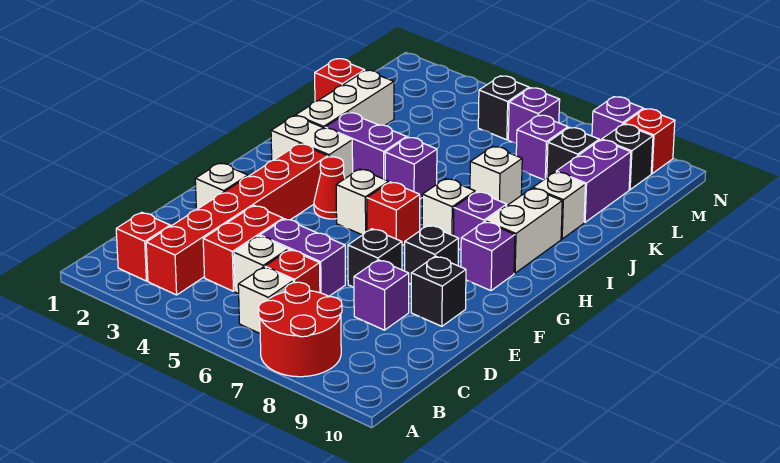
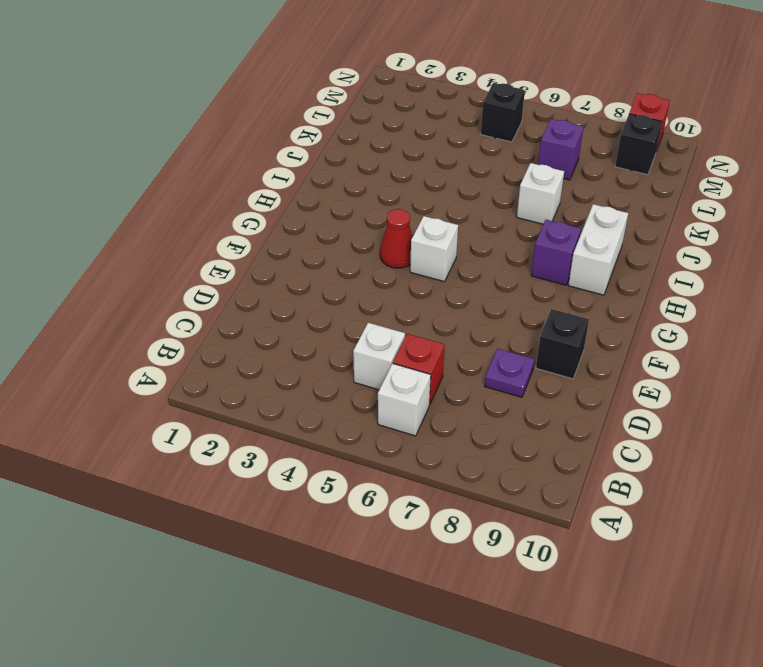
purple plate D8 level 1 -> purple brick D8 level 1
none -> red round brick A7:B8 level 1
none -> red brick B2 level 1
none -> red brick B3:G3 level 1
none -> red brick C4:D4 level 1

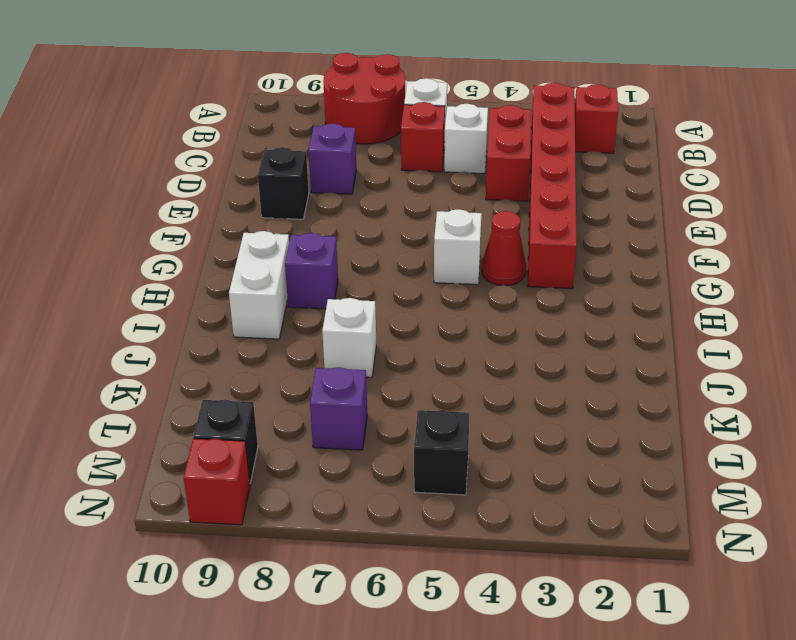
none -> purple brick D5:D6 level 1
none -> white brick E2 level 1
none -> black brick E7 level 1
none -> black brick F8 level 1

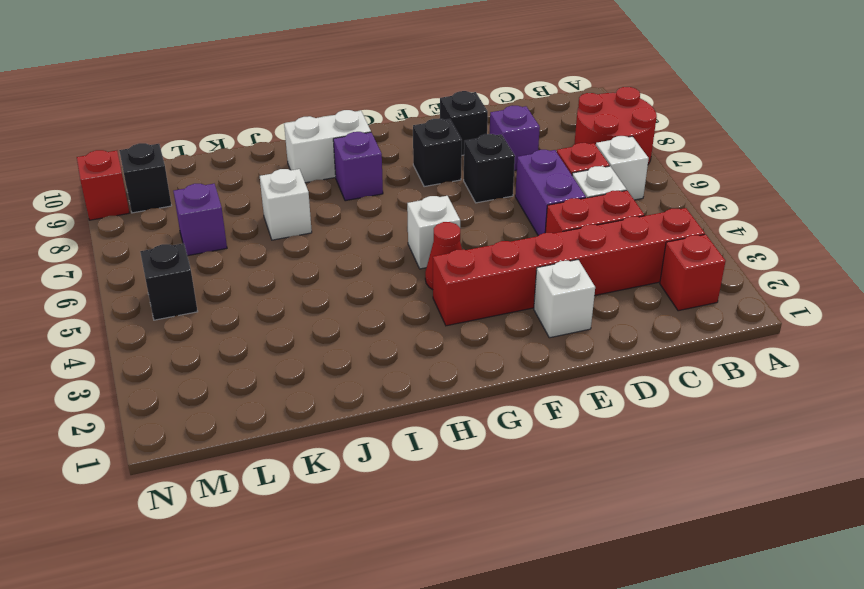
none -> red brick G6 level 1
none -> purple brick G9 level 1
none -> white brick H2:H3 level 1
none -> white brick H7 level 1

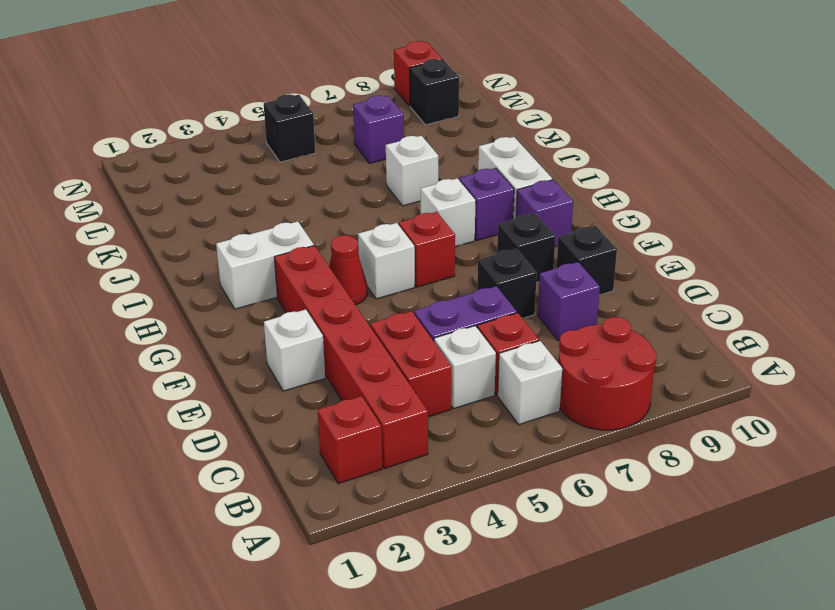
none -> white brick I2:K2 level 1
none -> purple brick I3:I4 level 1
none -> purple brick I5 level 1
none -> white brick J9 level 1

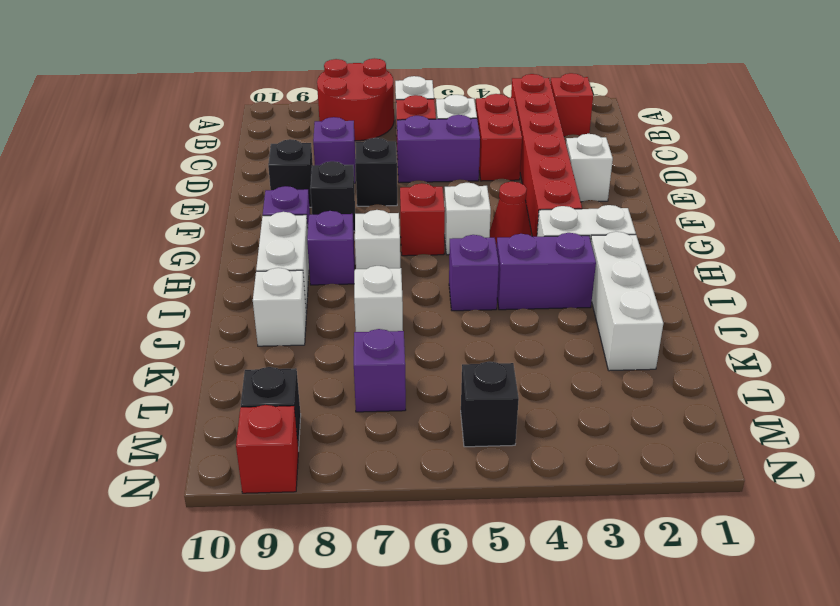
none -> red brick K1 level 1
none -> purple brick K9:L9 level 1
none -> black brick L8 level 1
none -> purple brick M6 level 1

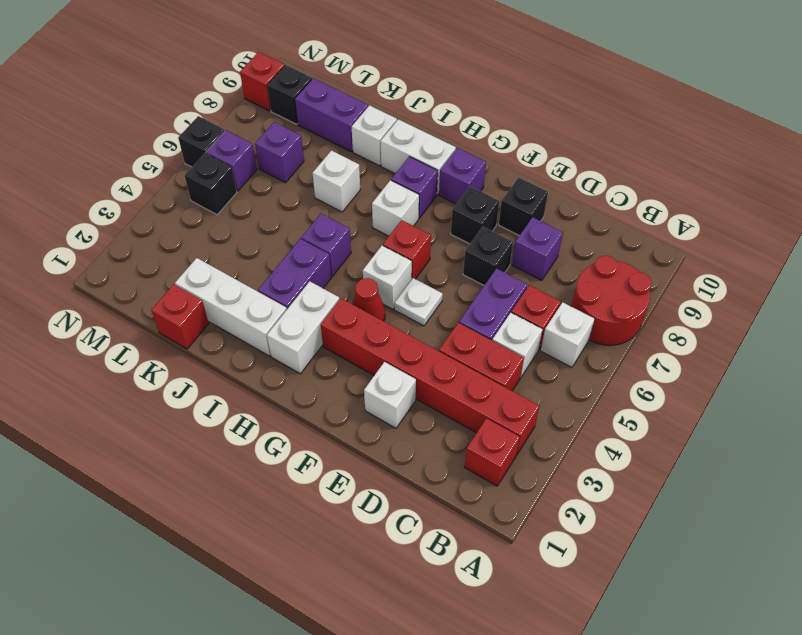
white plate F5 level 1 -> none
black brick N6 level 1 -> black brick L8 level 1
none -> purple brick N8 level 1

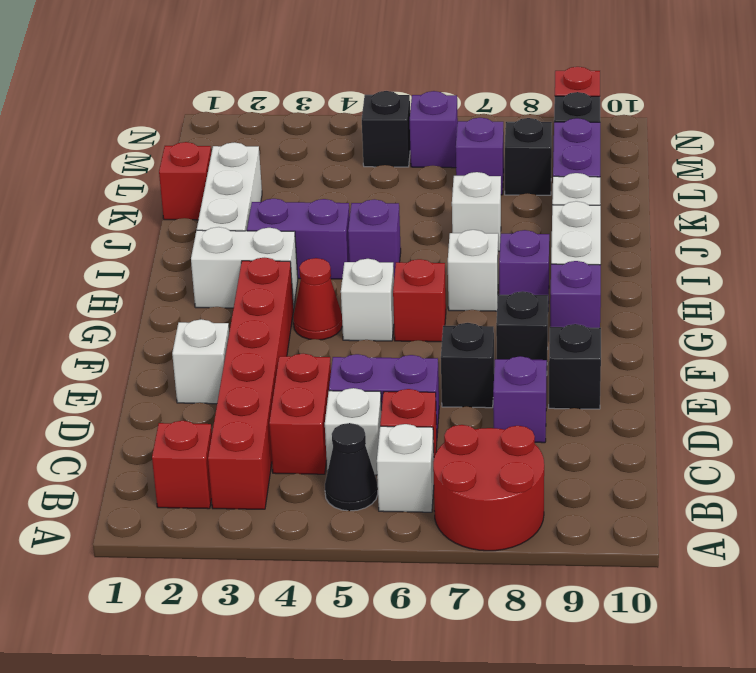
black cone B5 level 1 -> none
none -> purple brick N8 level 1

